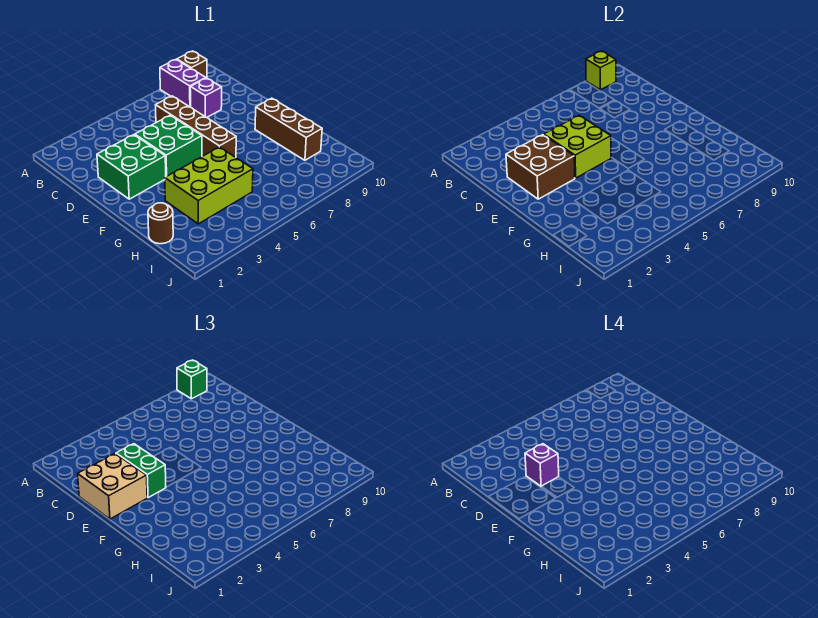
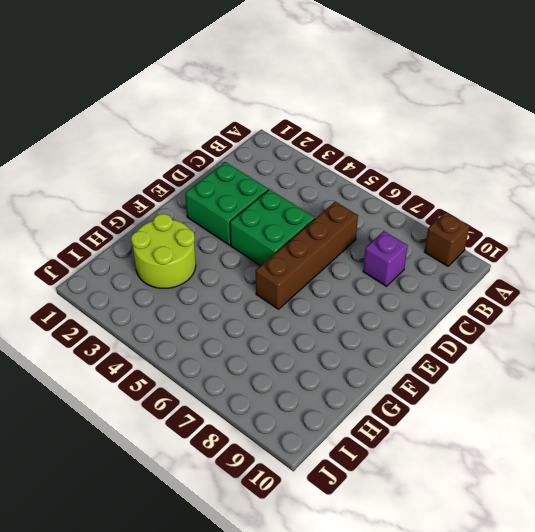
lime round brick G2:H3 level 1 -> lime brick G3:H5 level 1
none -> purple brick A8:B8 level 1
none -> brown brick F9:H9 level 1
none -> brown round brick H1 level 1

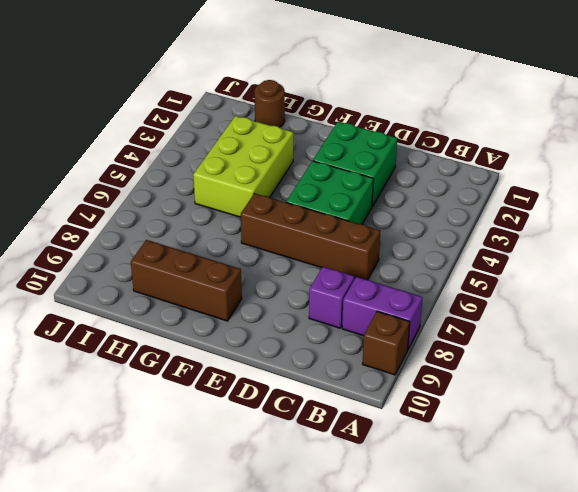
none -> lime brick A9 level 2
none -> brown brick D2:E3 level 2
none -> lime brick D4:E5 level 2

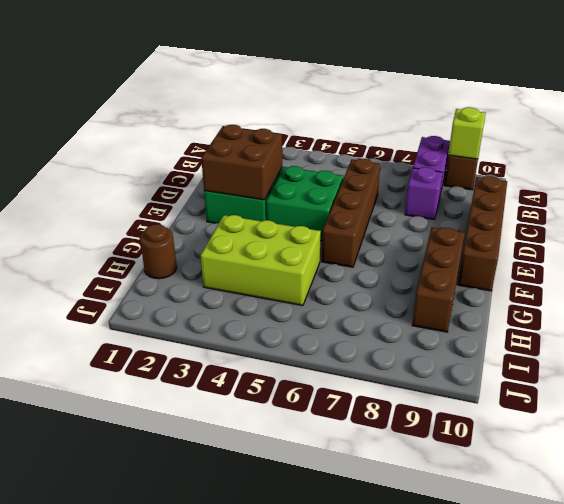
brown brick C10:F10 level 1 -> none
none -> lime brick D4:E5 level 2
none -> green brick A9 level 3
none -> tan brick D1:E2 level 3

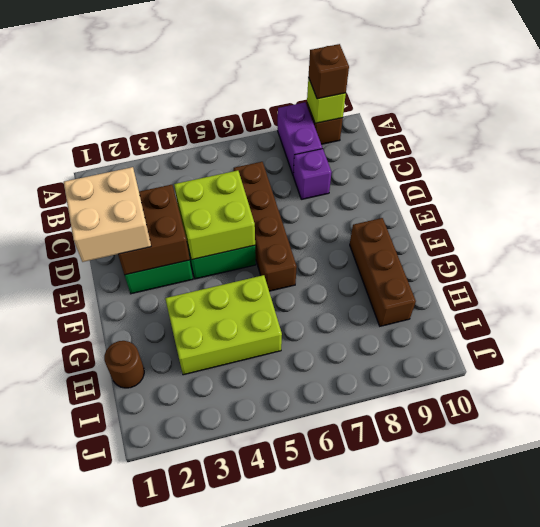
brown brick A9 level 3 -> green brick A9 level 3
none -> green brick D3:E3 level 3
none -> purple brick D3 level 4

